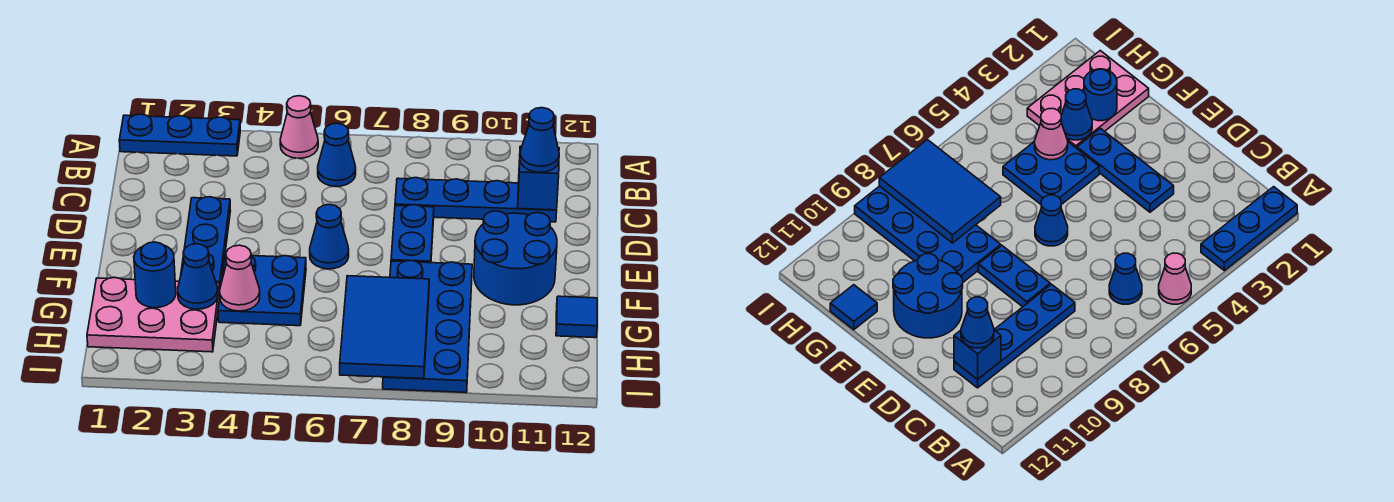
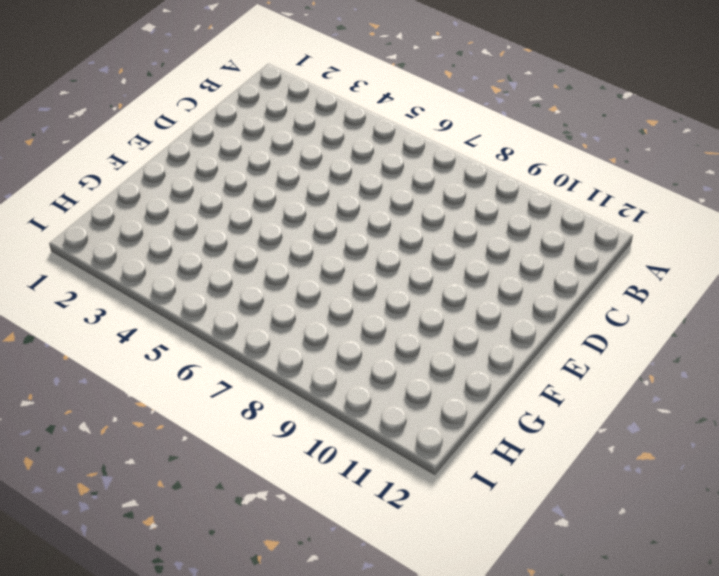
none -> blue plate A1:A3 level 1
none -> pink cone A5 level 1
none -> blue cone B6 level 1

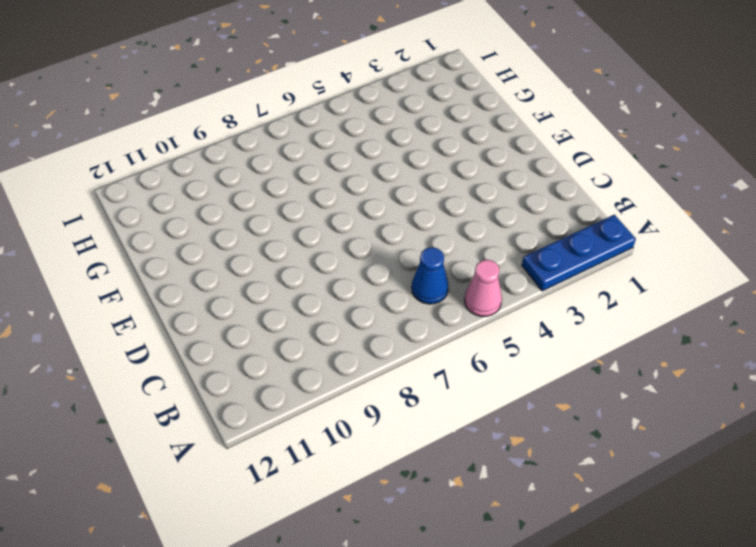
none -> blue plate C8:C11 level 1
none -> blue plate D3:F3 level 1
none -> blue plate D8:E8 level 1

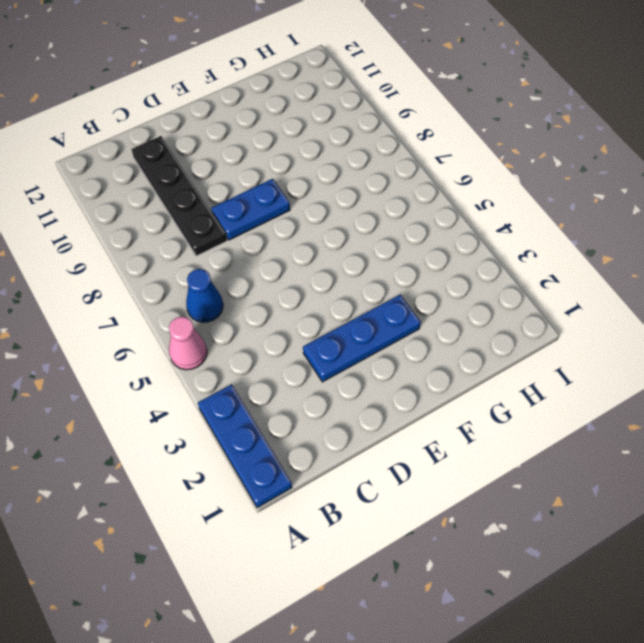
black plate C8:C11 level 1 -> blue plate C8:C11 level 1
none -> blue cone E6 level 1
none -> blue round brick E10:F11 level 1
none -> blue plate F4:G5 level 1

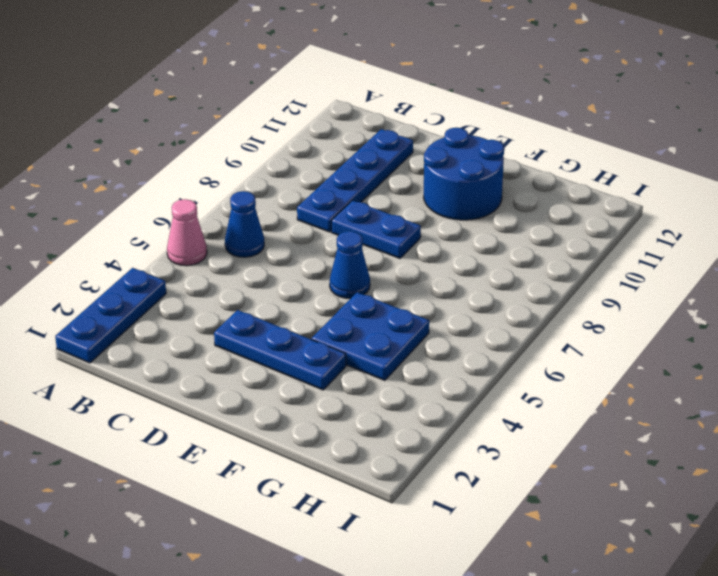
none -> blue plate F8:I9 level 1
none -> pink plate G1:H3 level 1
none -> blue tile G12 level 1

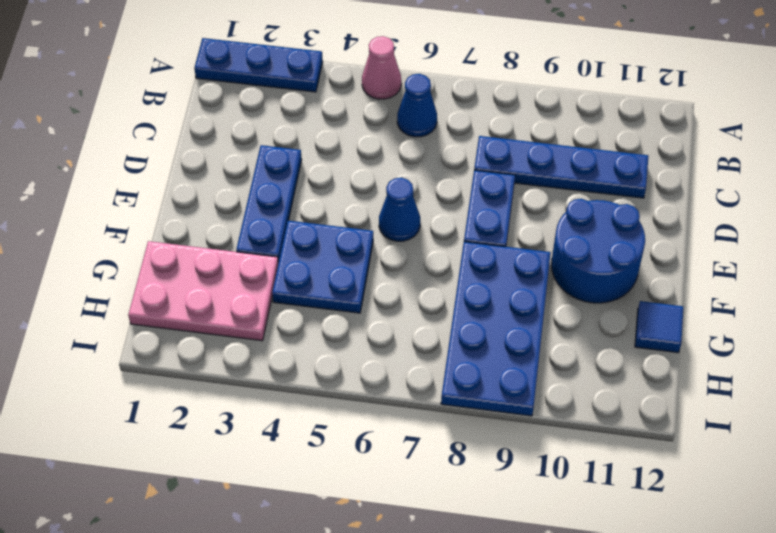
none -> blue brick C11 level 2
none -> blue round brick G2 level 2
none -> blue cone G3 level 2

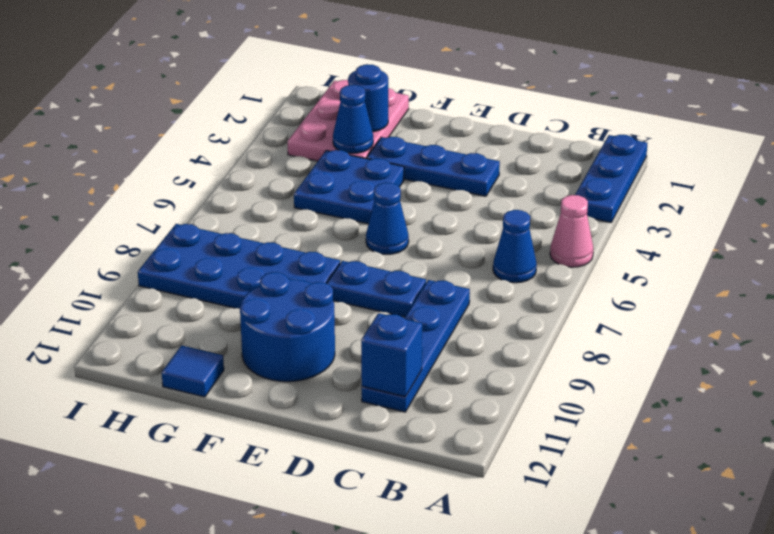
none -> pink cone G4 level 2
none -> blue tile G7:I8 level 2
none -> blue cone C11 level 3

